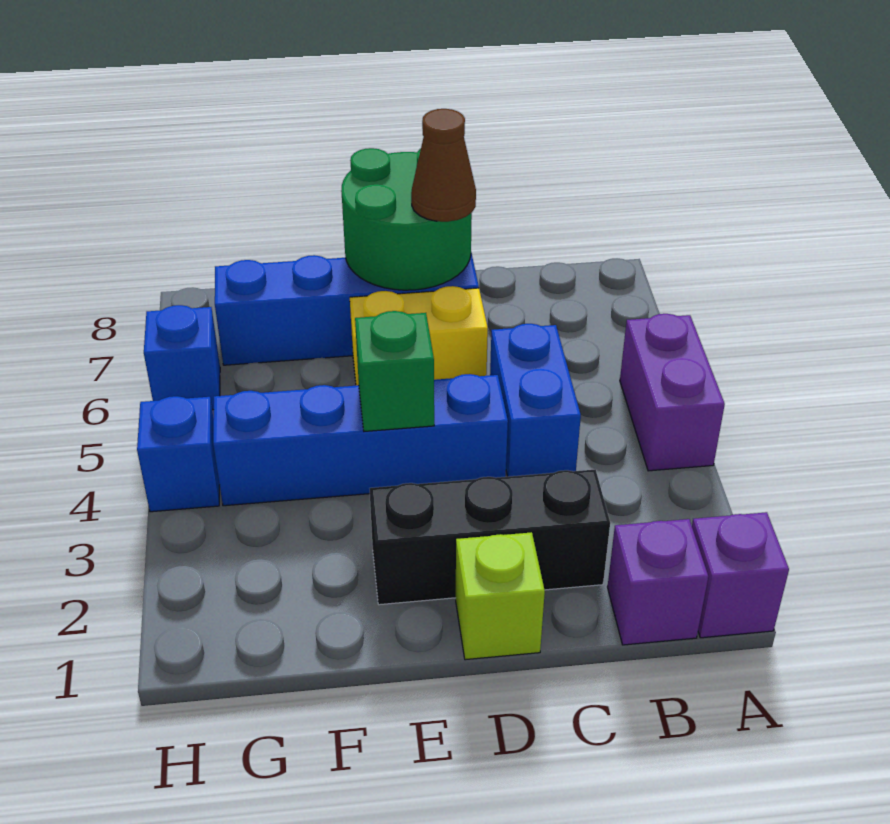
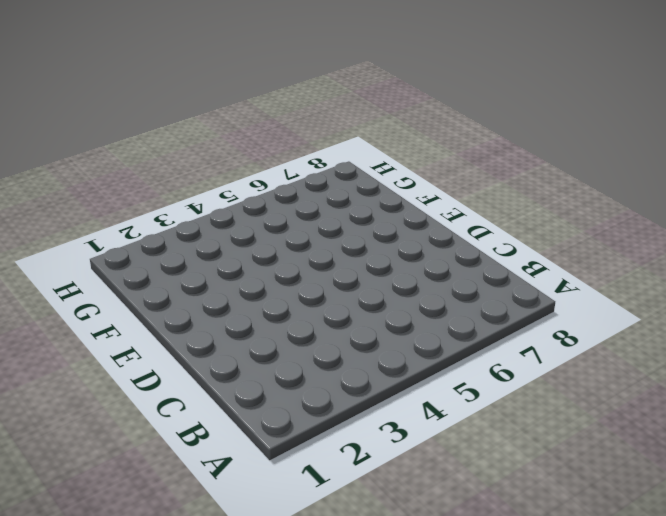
none -> purple brick A1 level 1
none -> purple brick A4:A5 level 1
none -> purple brick B1 level 1

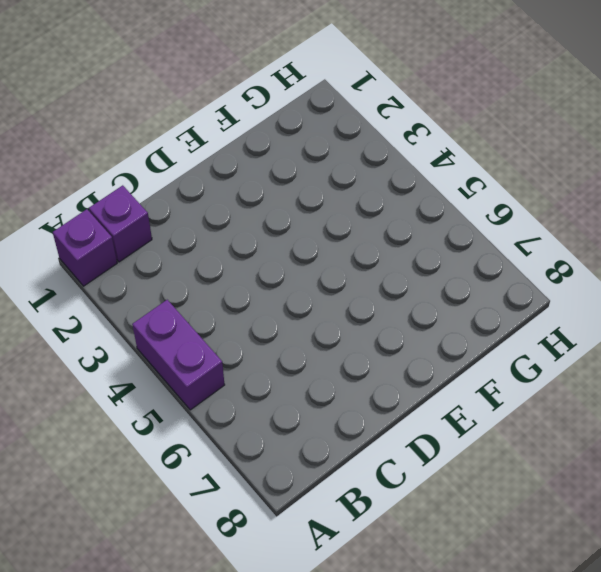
none -> black brick C2:E2 level 1
none -> blue brick C4:C5 level 1
none -> lime brick D1 level 1

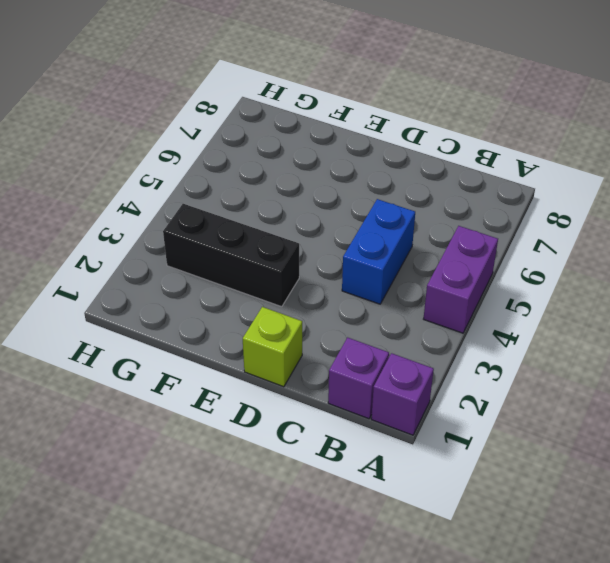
black brick E3:G3 level 1 -> black brick C2:E2 level 1
none -> blue brick D4:G4 level 1
none -> yellow brick D6:E6 level 1
none -> blue brick D7:G7 level 1

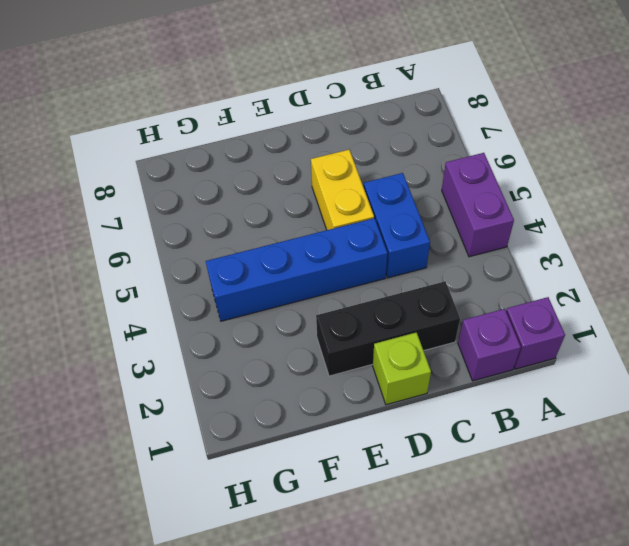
yellow brick D5:D6 level 1 -> yellow brick D6:E6 level 1
none -> blue brick D7:G7 level 1
none -> blue brick H4 level 1
none -> blue brick H6 level 1

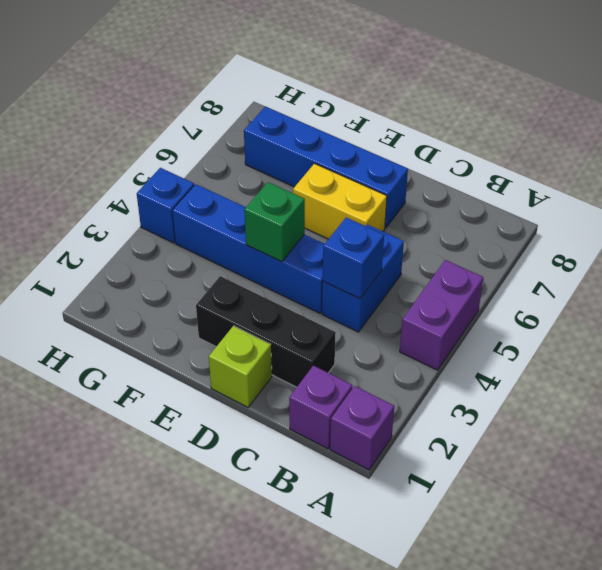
blue brick C4 level 2 -> blue brick H6 level 1
none -> green round brick D7:E8 level 2
none -> brown cone D7 level 3

